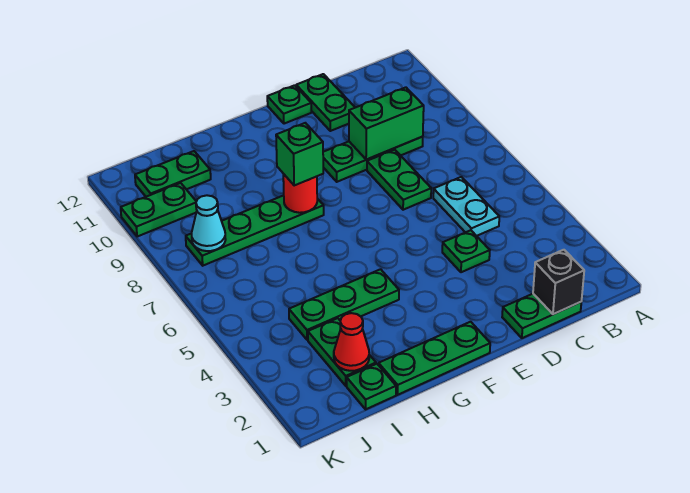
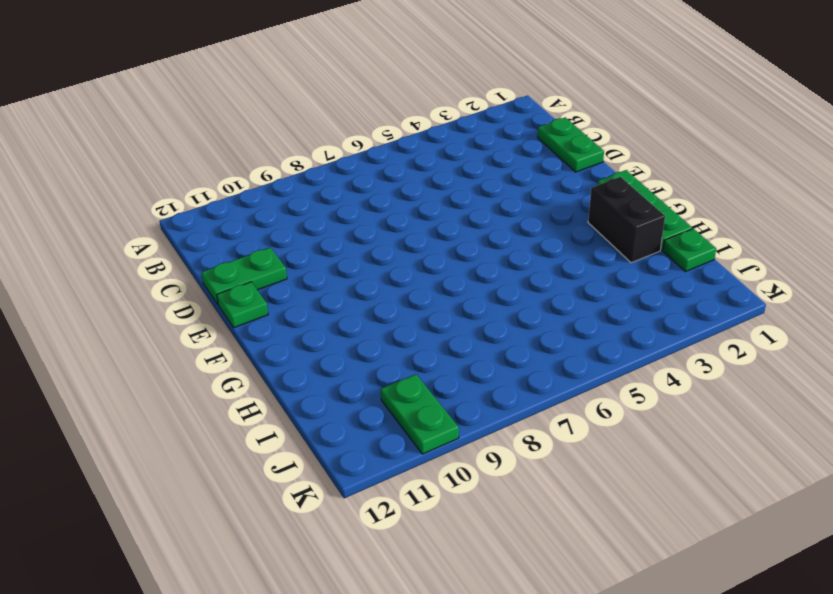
black brick G2:H2 level 1 -> none
none -> cyan plate C5:C6 level 1
none -> green plate C9:E9 level 1
none -> green plate D4 level 1

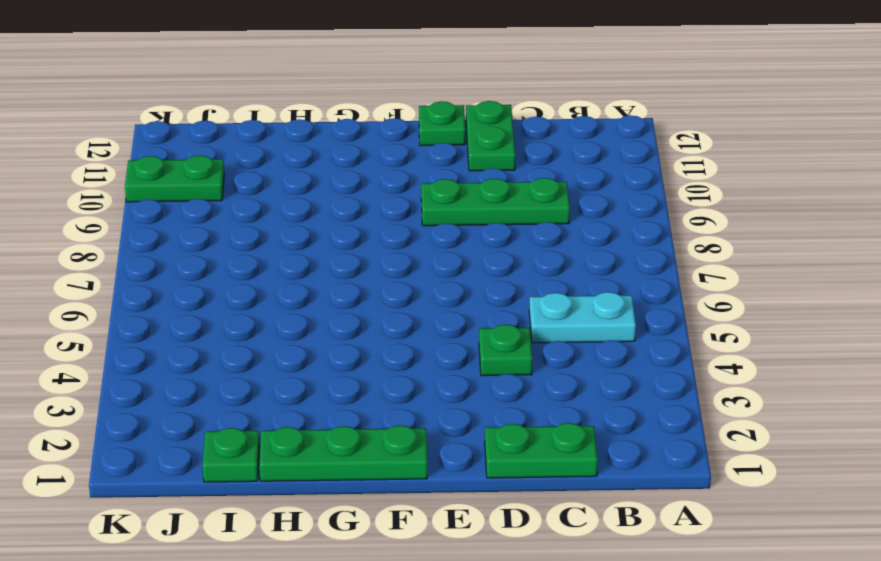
cyan plate B5:C5 level 1 -> cyan plate C5:C6 level 1
none -> green plate D7:D8 level 1
none -> green plate G4:I4 level 1
none -> green plate G8:J8 level 1

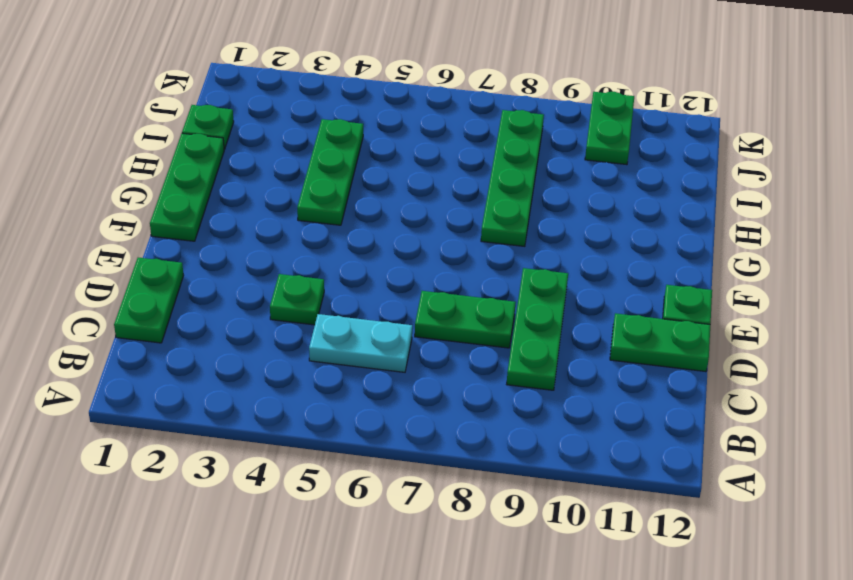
none -> green plate I2:I3 level 1
none -> green plate I11:J11 level 1
none -> black brick C1 level 2

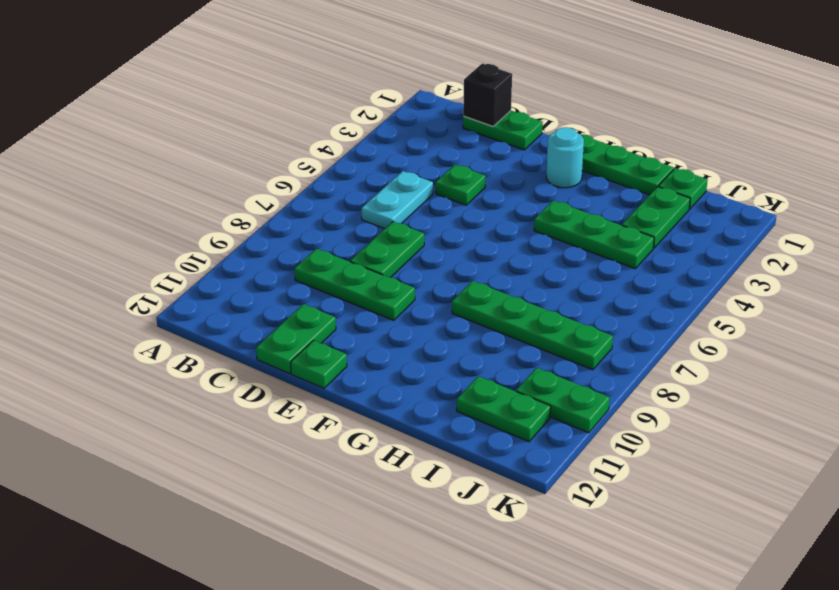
cyan round brick F2 level 1 -> none
none -> green brick C9:D9 level 2
none -> red round brick G8 level 2
none -> red cone I2 level 2

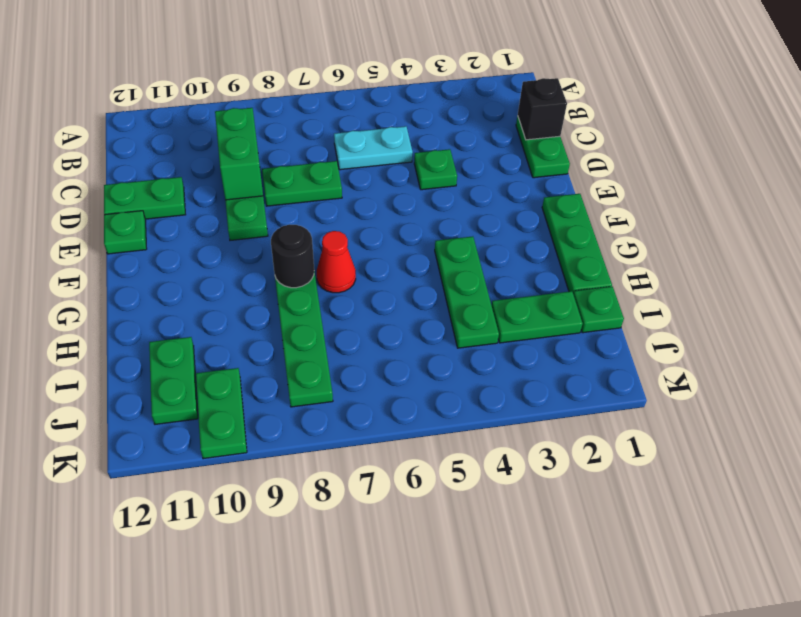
red cone G7 level 1 -> red cone I2 level 2
black round brick G8 level 2 -> red round brick G8 level 2
none -> cyan cone J8 level 2
none -> green brick G8 level 3

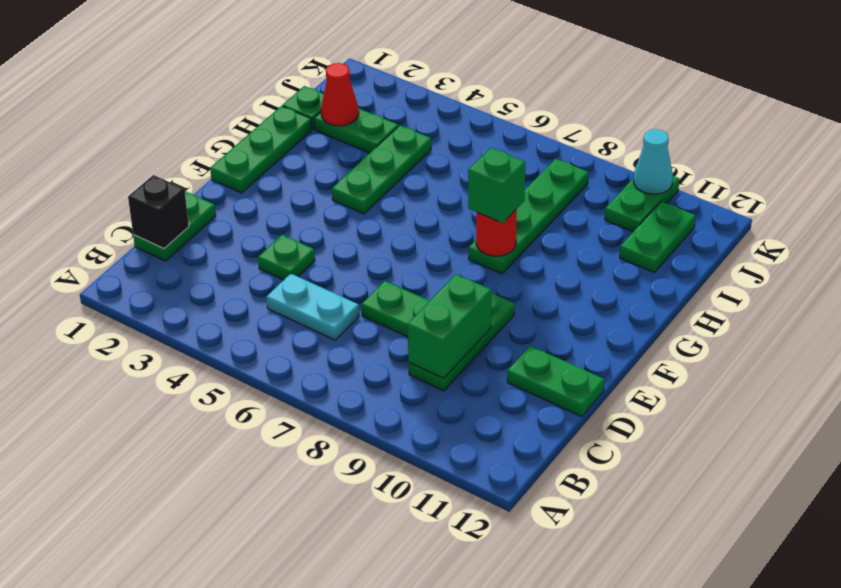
cyan cone K10 level 2 -> cyan cone J8 level 2
none -> green plate E12 level 1

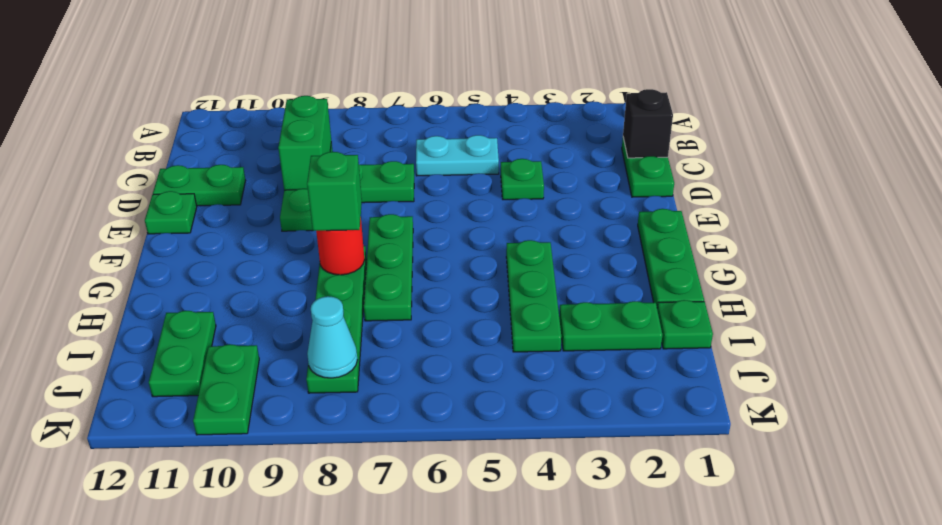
green plate F7:H7 level 1 -> none
none -> red cone I2 level 2

